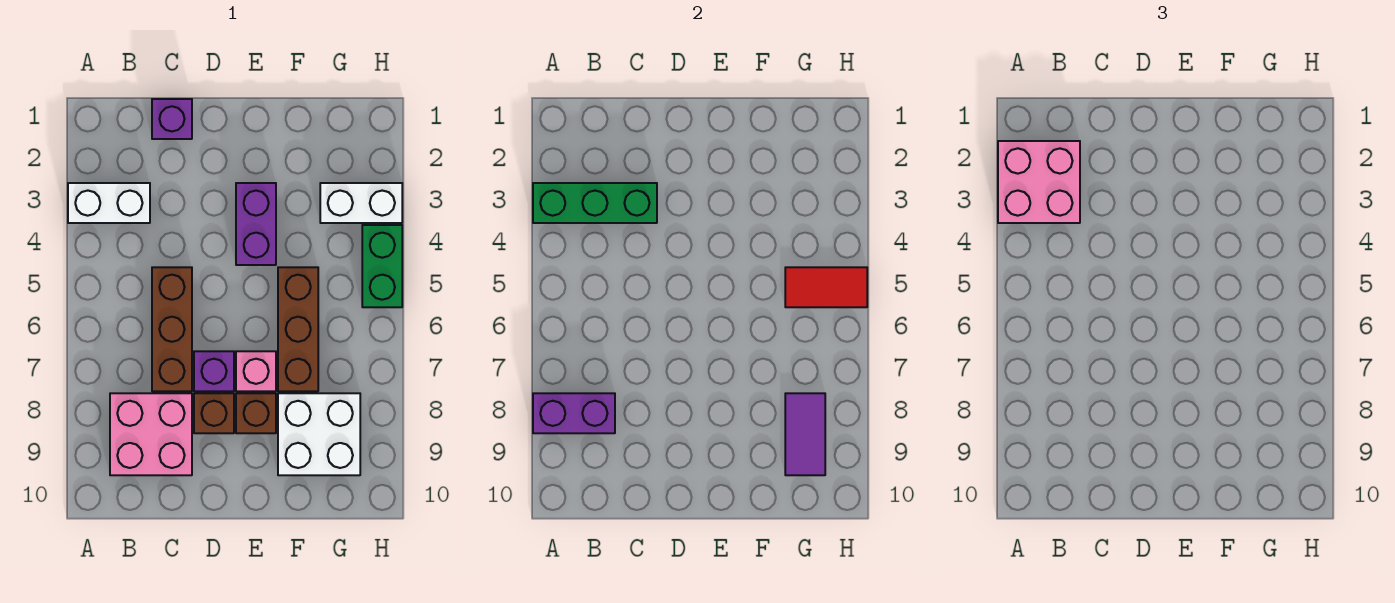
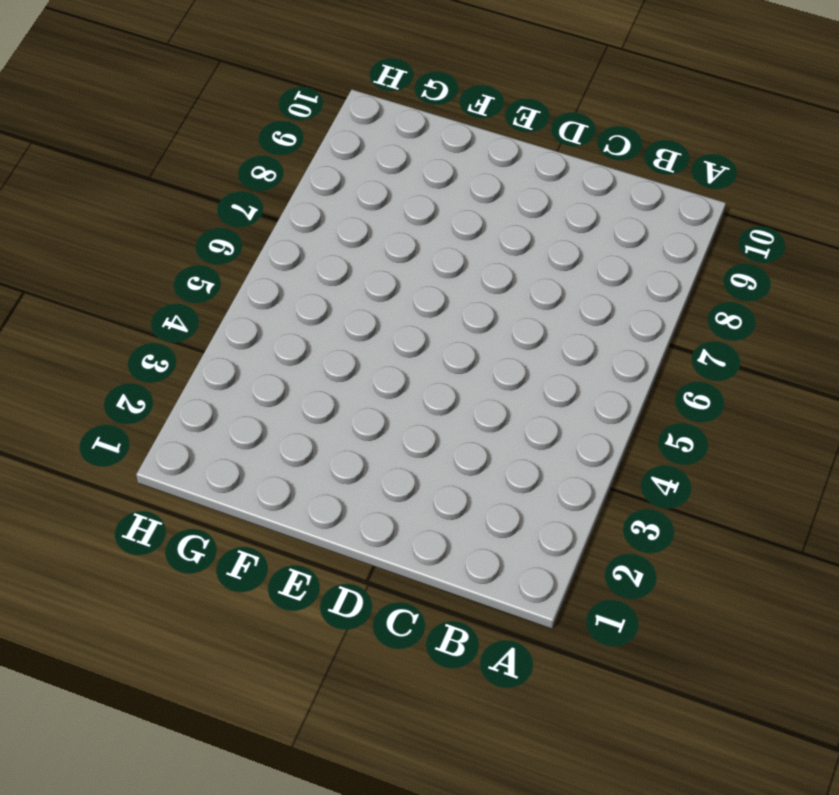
none -> white brick A3:B3 level 1
none -> pink brick B8:C9 level 1
none -> purple brick C1 level 1

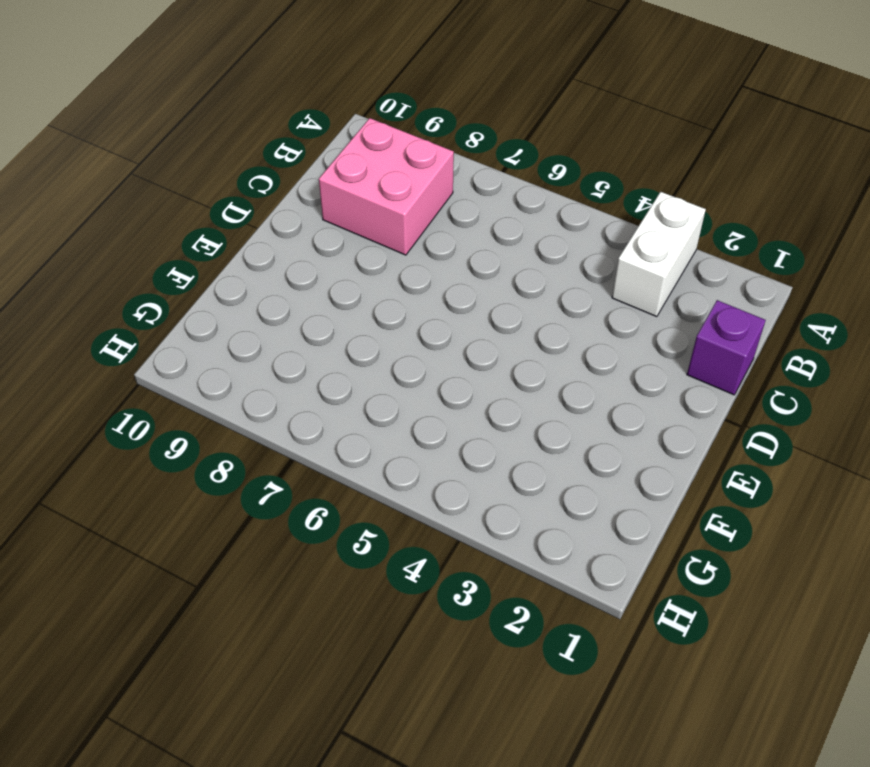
none -> brown brick C5:C7 level 1
none -> purple brick D7 level 1
none -> brown brick D8 level 1

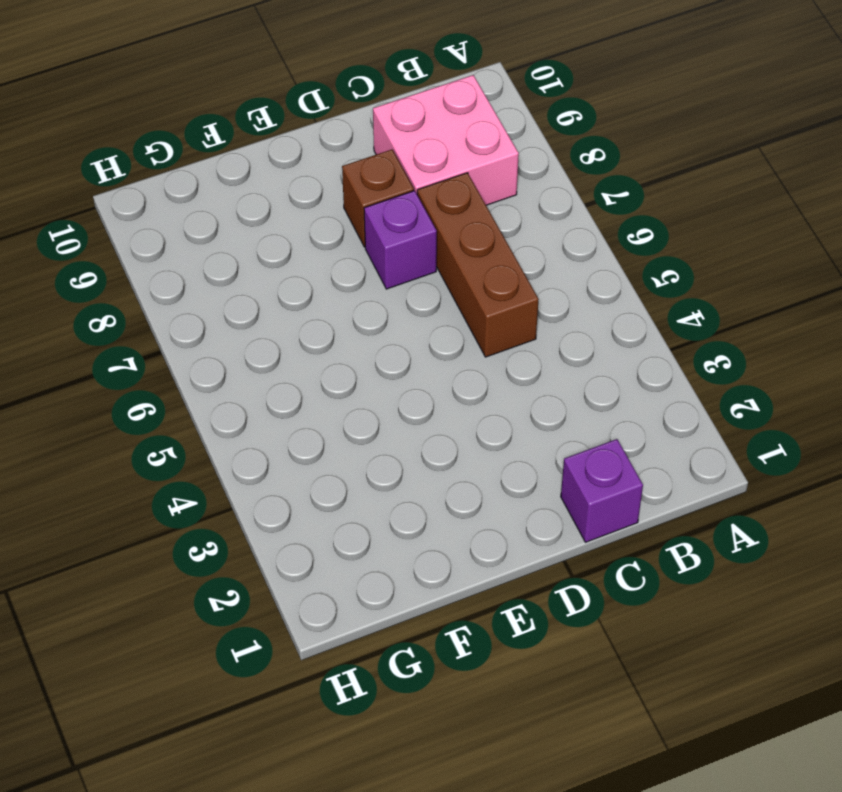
none -> white brick A3:B3 level 1
none -> purple brick E3:E4 level 1
none -> pink brick E7 level 1

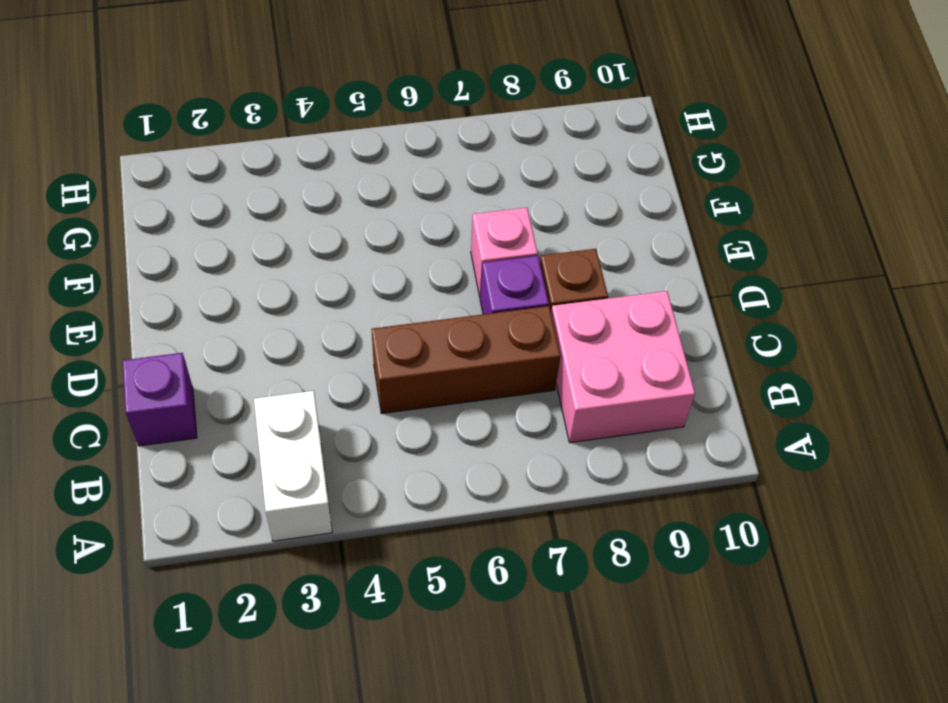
none -> purple brick E3:E4 level 1
none -> brown brick E8 level 1
none -> brown brick F5:F7 level 1

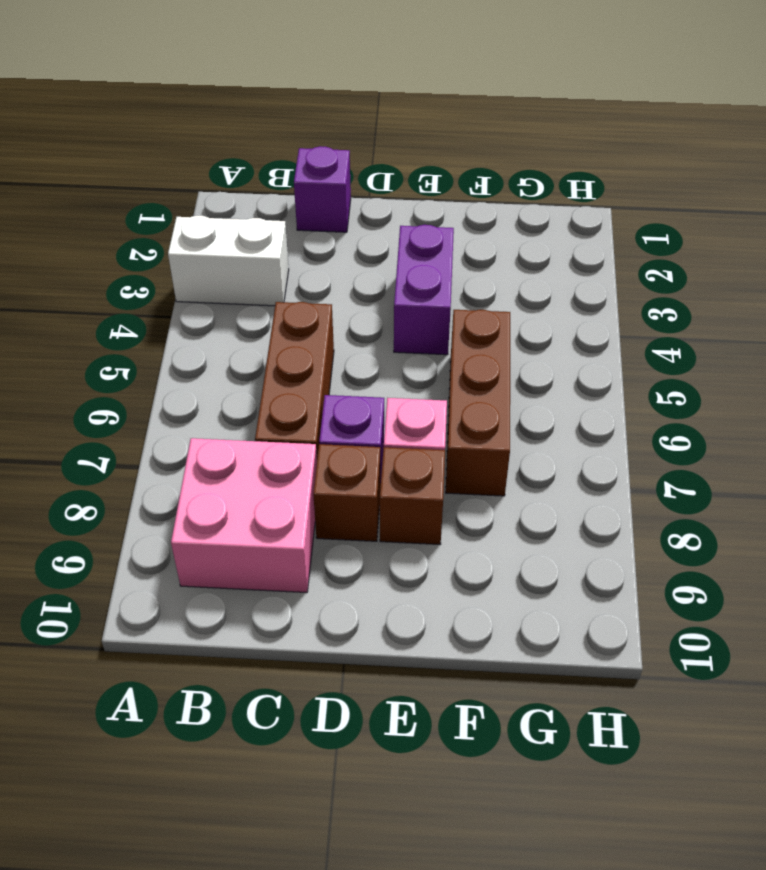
none -> white brick F8:G9 level 1
none -> white brick G3:H3 level 1
none -> green brick H4:H5 level 1

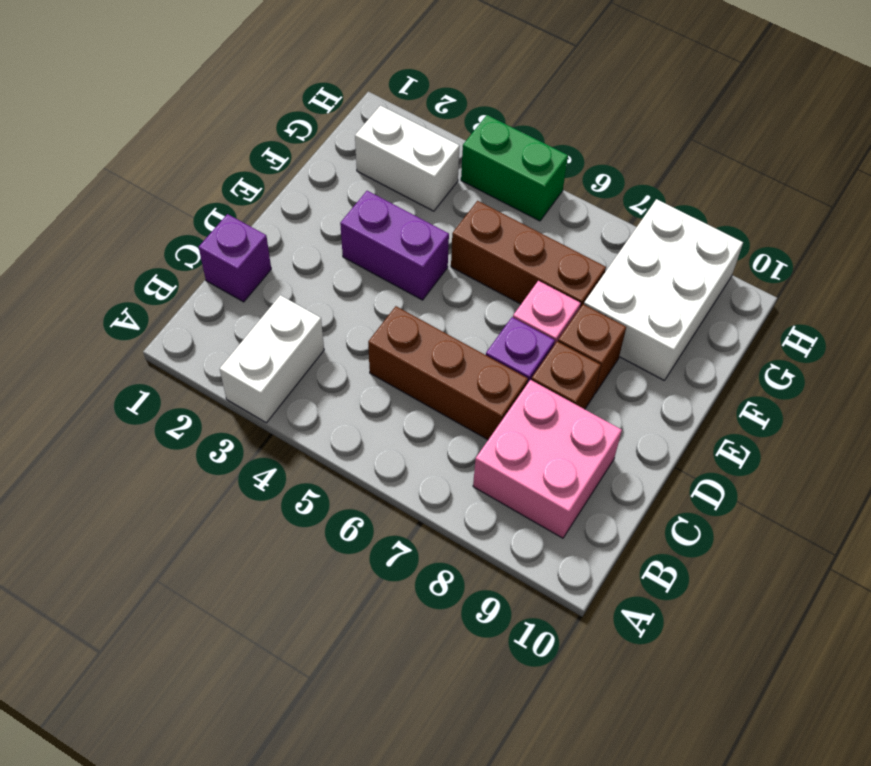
white brick F8:H9 level 1 -> white brick F8:G9 level 1
white brick G2:G3 level 1 -> white brick G3:H3 level 1
none -> green brick A3:C3 level 2
none -> purple brick A8:B8 level 2
none -> red tile G5:H5 level 2

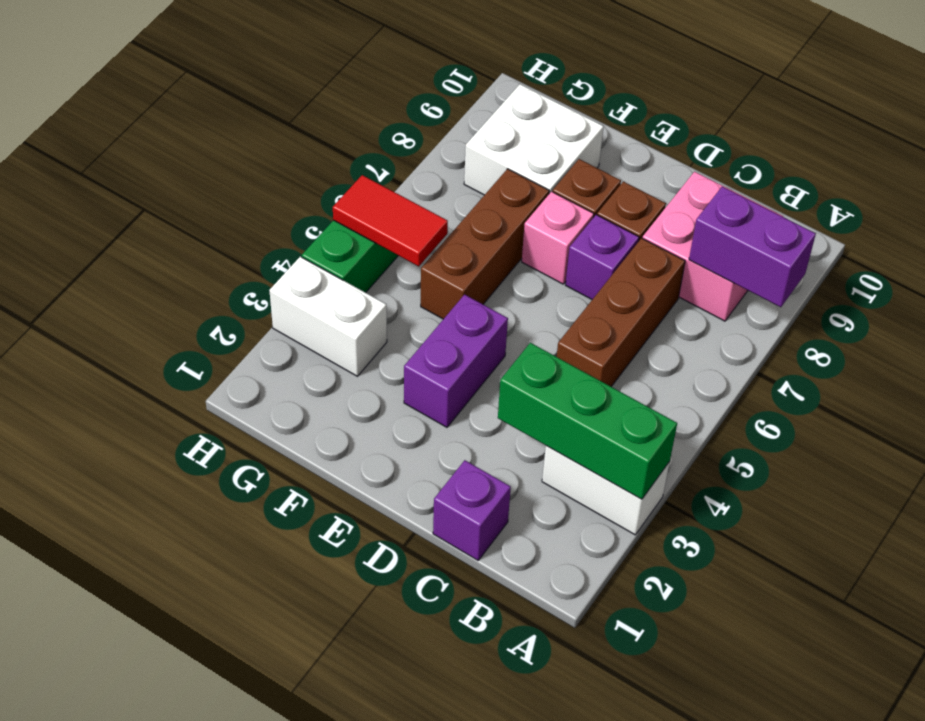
none -> purple tile G8:G9 level 2
none -> pink brick A2:B3 level 3

